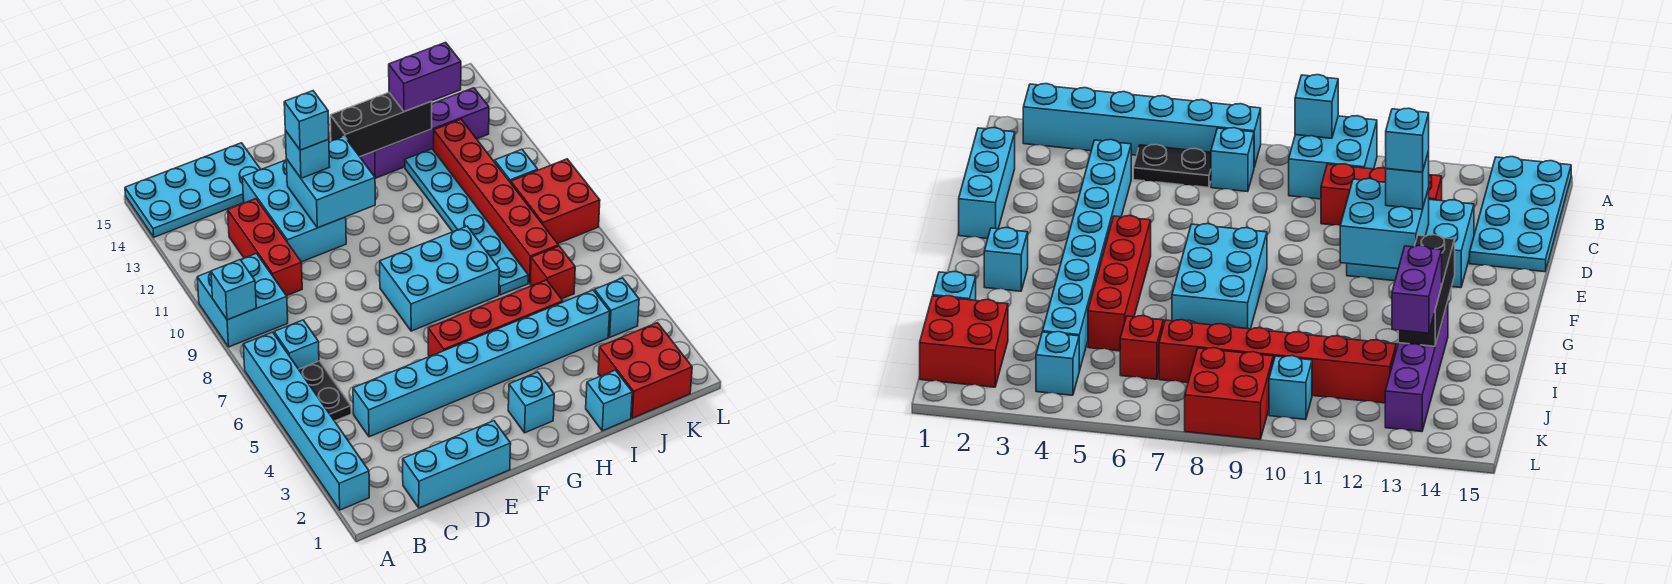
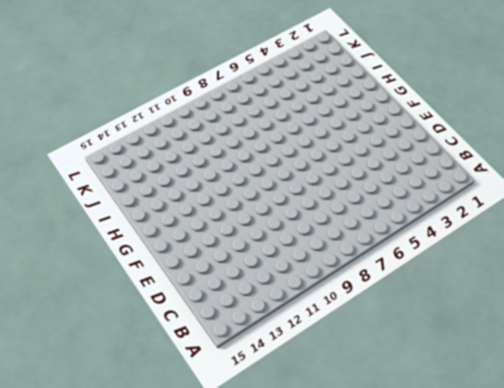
none -> cyan brick A2:A7 level 1
none -> cyan brick A9:B10 level 1
none -> cyan plate A14:D15 level 1

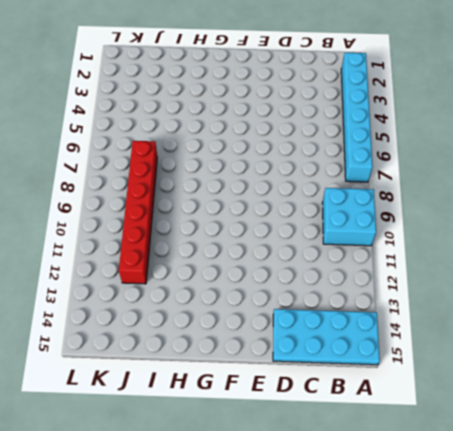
none -> black plate B5:B6 level 1
none -> cyan brick B7 level 1
none -> cyan brick C1:E1 level 1

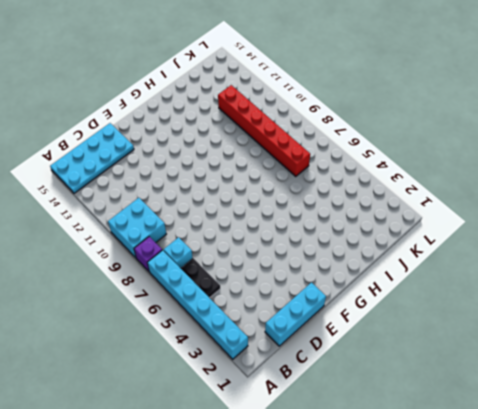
purple brick A8 level 1 -> none
none -> cyan brick C4:J4 level 1
none -> red brick C10:C12 level 1
none -> cyan brick D11:E13 level 1

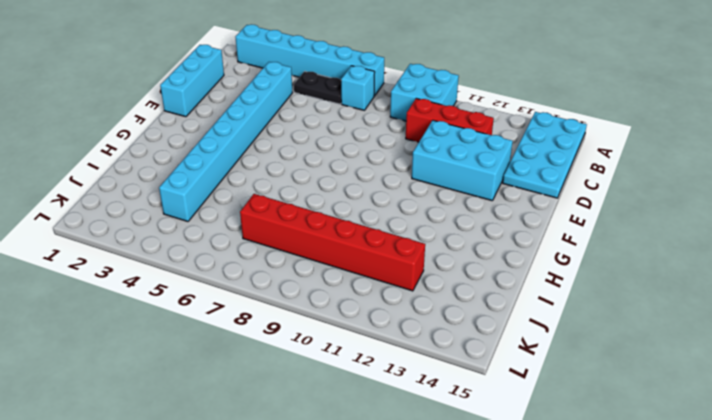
none -> red brick F5:I5 level 1
none -> cyan brick F7:H8 level 1
none -> cyan brick G2 level 1

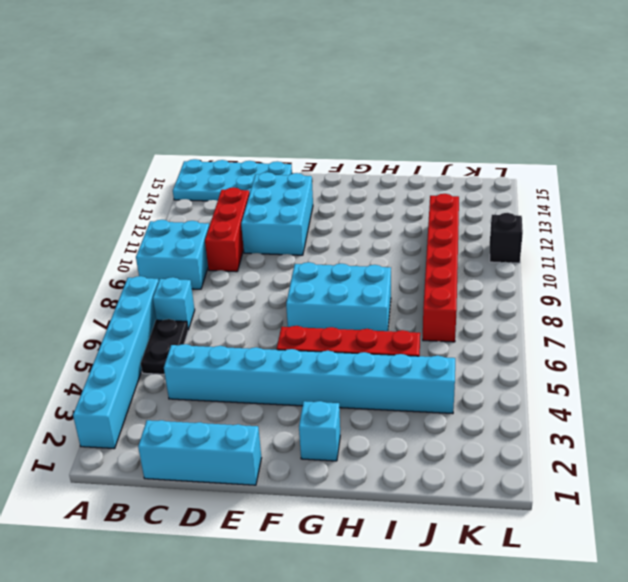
black brick L11 level 1 -> none
none -> purple brick H13:K13 level 1
none -> cyan brick I1 level 1
none -> cyan plate I7:I12 level 1

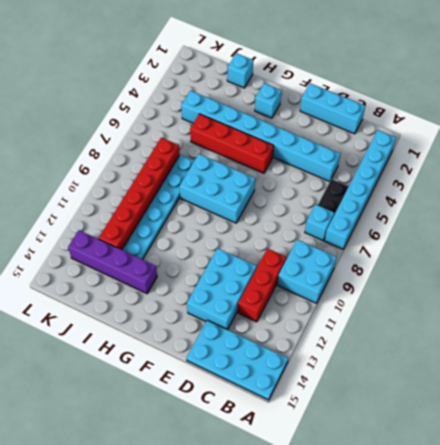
none -> red brick J1:K2 level 1
none -> red brick J6 level 1
none -> cyan brick K4 level 1

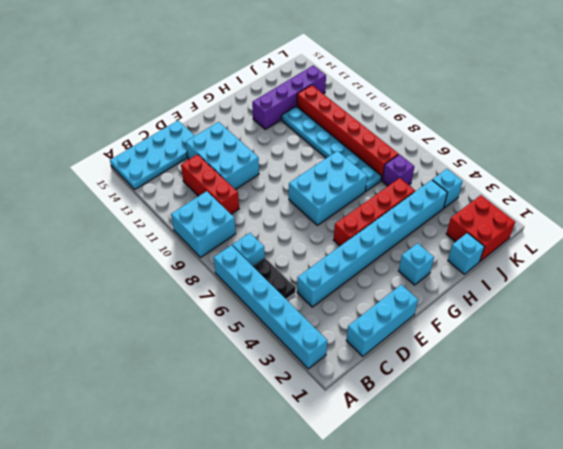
purple brick J6 level 1 -> red brick J6 level 1
none -> red brick K8:L9 level 1
none -> cyan brick K10 level 1
none -> cyan brick A9 level 2

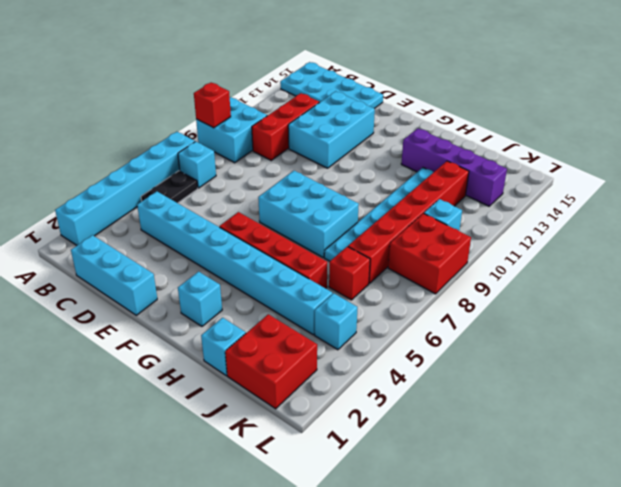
red brick A9 level 2 -> cyan brick A9 level 2
none -> cyan brick E11:F12 level 2
none -> black brick G13:I13 level 2
none -> cyan brick E12 level 3

